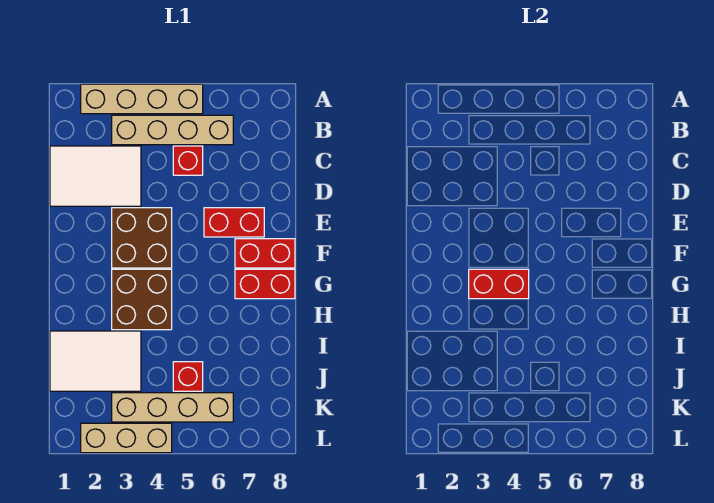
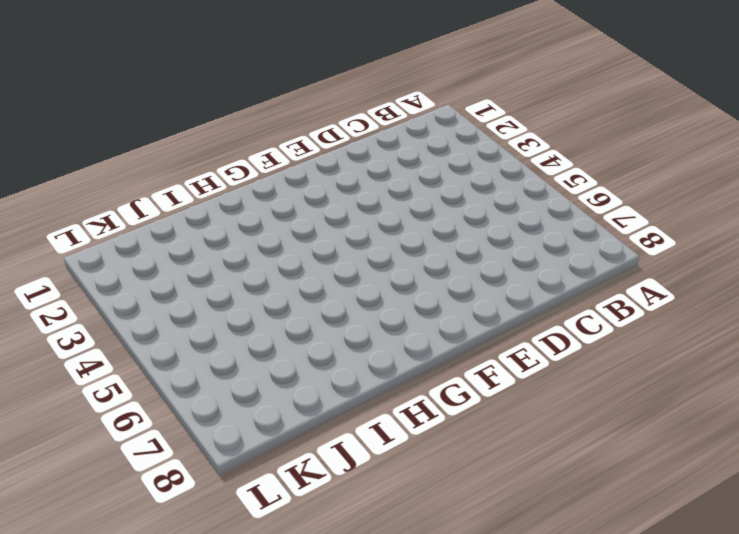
none -> tan brick A2:A5 level 1
none -> tan brick B3:B6 level 1
none -> white tile C1:D3 level 1

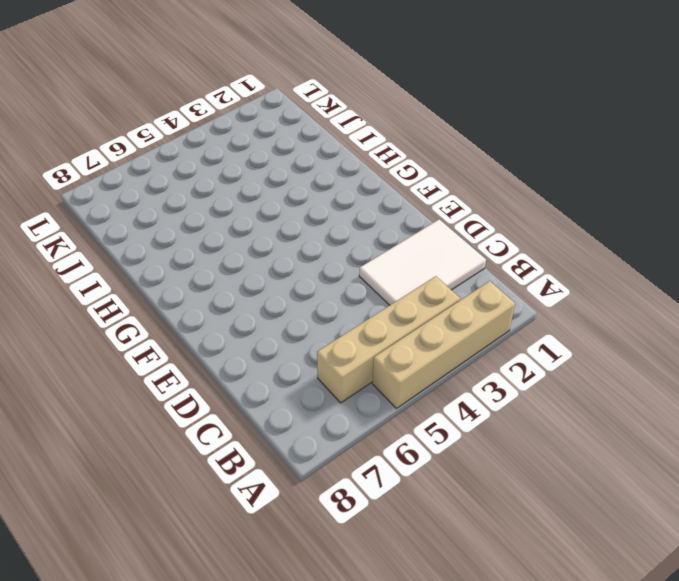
none -> red brick C5 level 1
none -> brown brick E3:F4 level 1
none -> red brick E6:E7 level 1

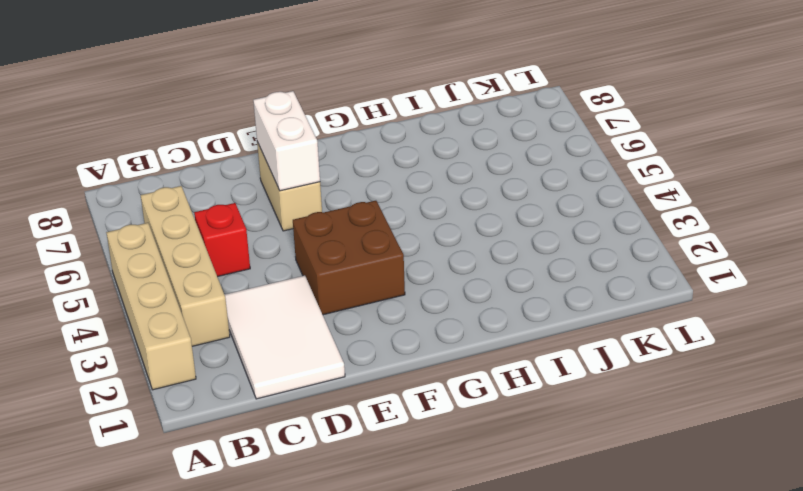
tan brick E6:E7 level 1 -> red brick E6:E7 level 1
white brick E6:E7 level 2 -> none
none -> red brick F7:F8 level 1
none -> brown brick G3:H4 level 1
none -> red brick G7:G8 level 1

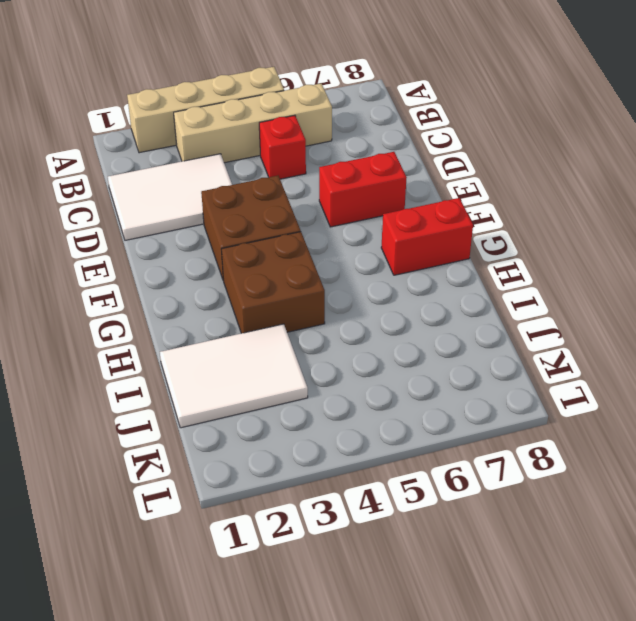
none -> red brick F7:F8 level 1
none -> red brick J5 level 1
none -> tan brick K3:K6 level 1

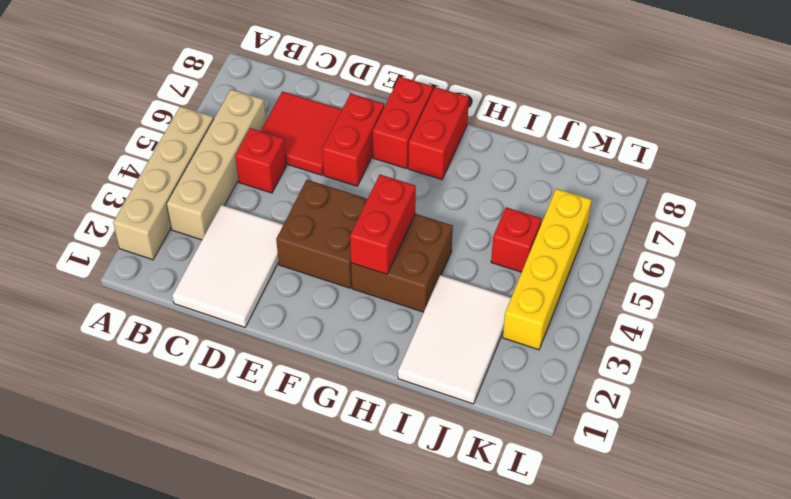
red tile C6:D7 level 1 -> none
yellow brick K3:K6 level 1 -> tan brick K3:K6 level 1
none -> tan brick L2:L4 level 1

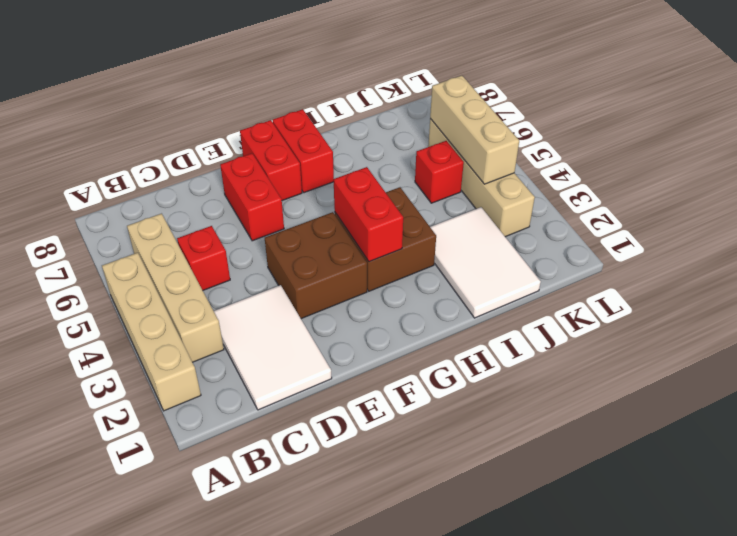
tan brick K4:K6 level 2 -> tan brick L2:L4 level 1

